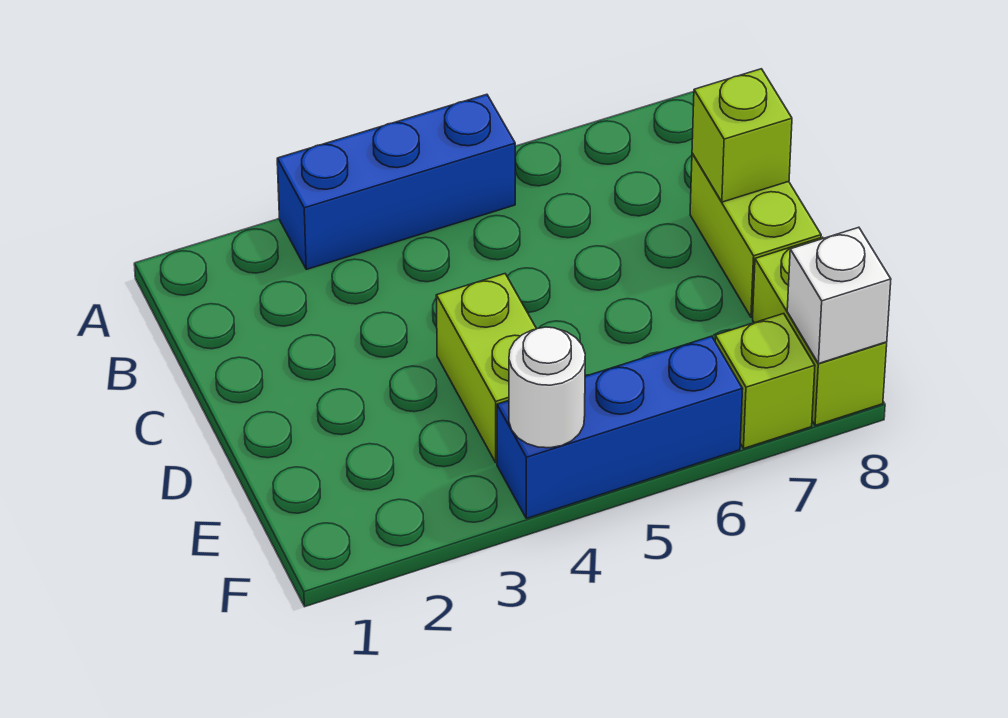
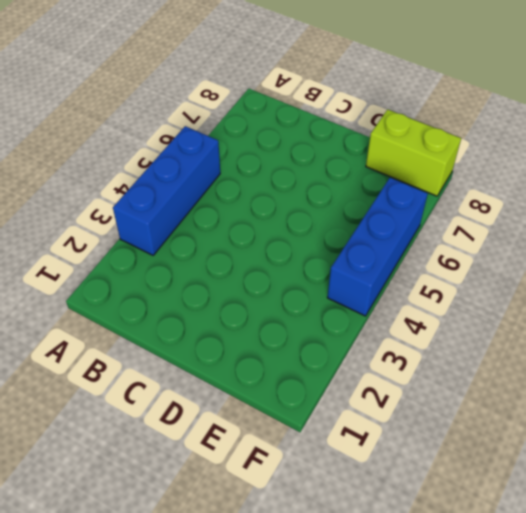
none -> lime brick C8:D8 level 1
none -> lime brick D4:E4 level 1

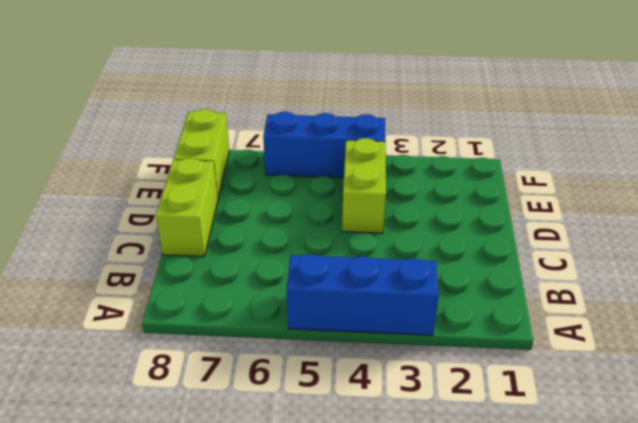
none -> lime brick F7 level 1
none -> lime brick C8 level 2

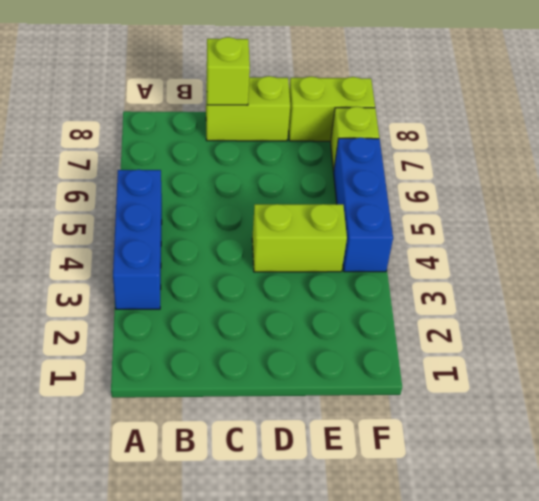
none -> white round brick F4 level 2
none -> white brick F8 level 2

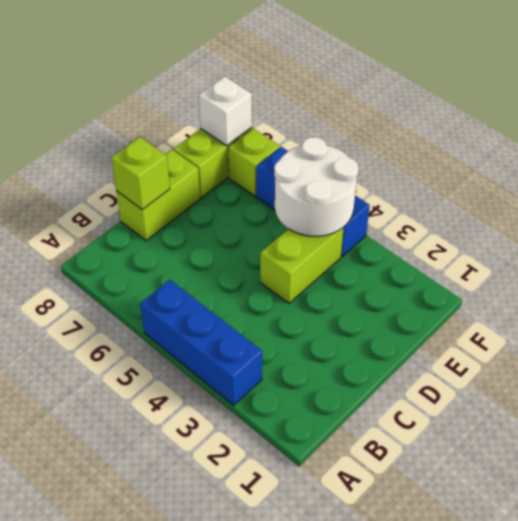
white round brick E4:F5 level 2 -> white round brick F4 level 2

